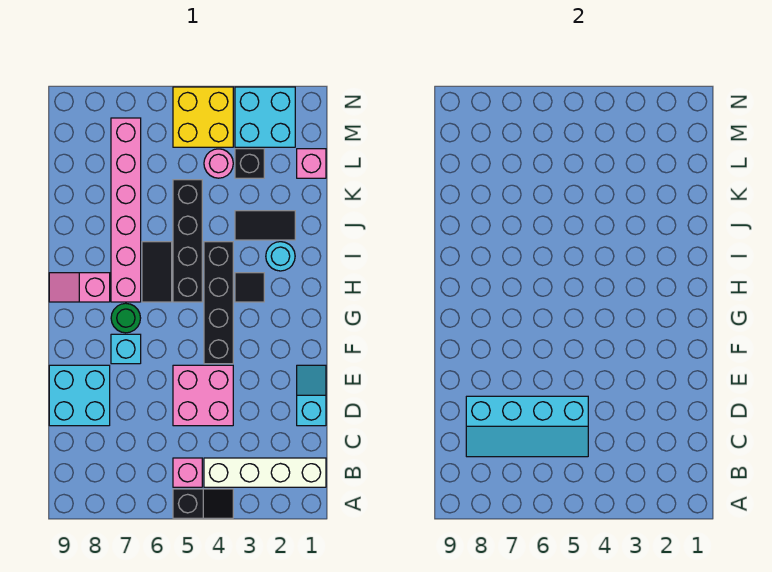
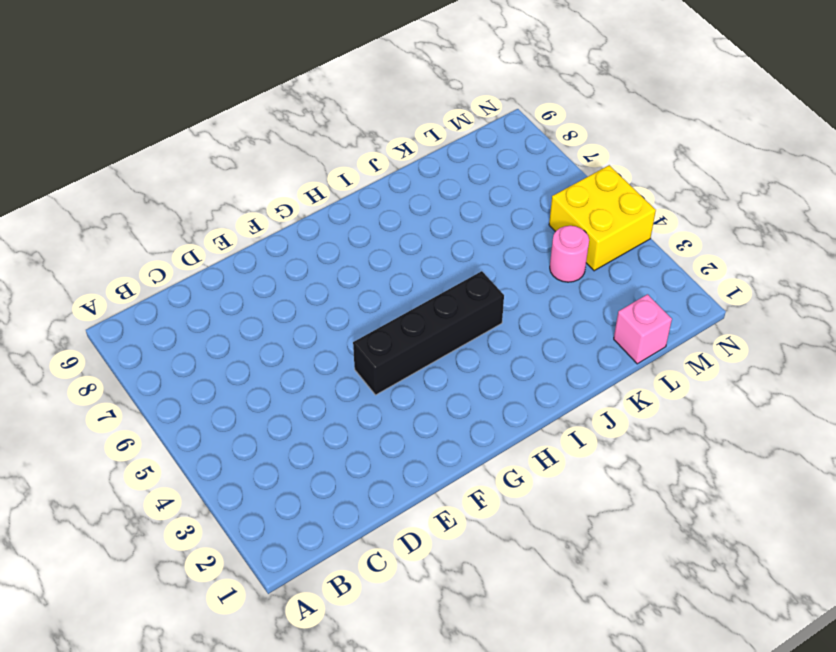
none -> black slope A4:A5 level 1 top 5
none -> white brick B1:B4 level 1
none -> pink brick B5 level 1

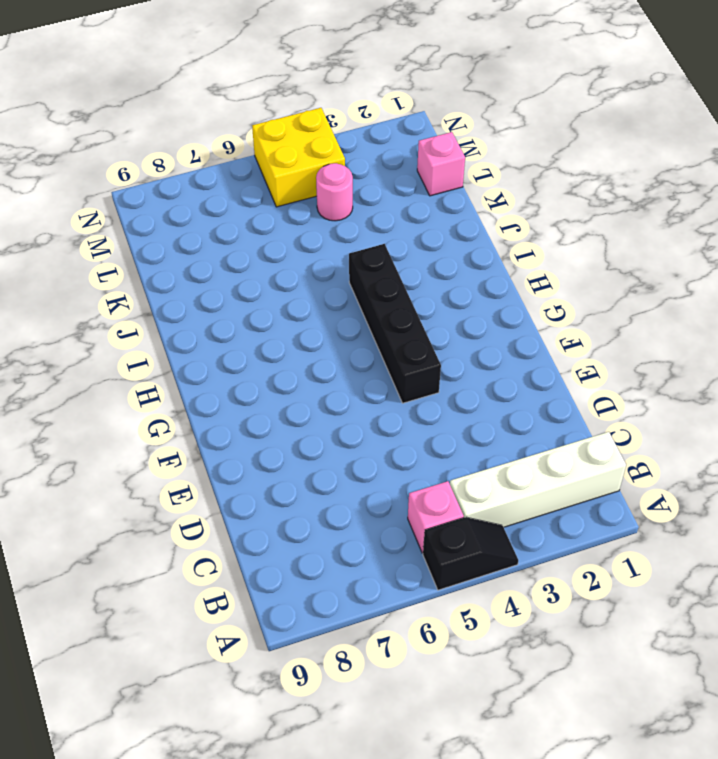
none -> cyan slope D1:E1 level 1 top D
none -> pink brick D4:E5 level 1
none -> cyan brick D8:E9 level 1

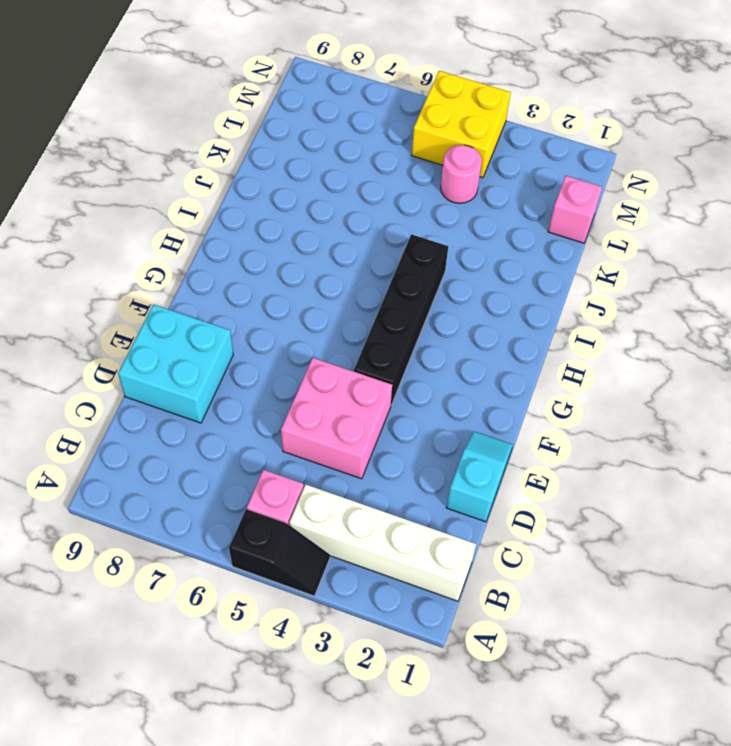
none -> cyan brick F7 level 1
none -> green round brick G7 level 1
none -> black tile H3 level 1

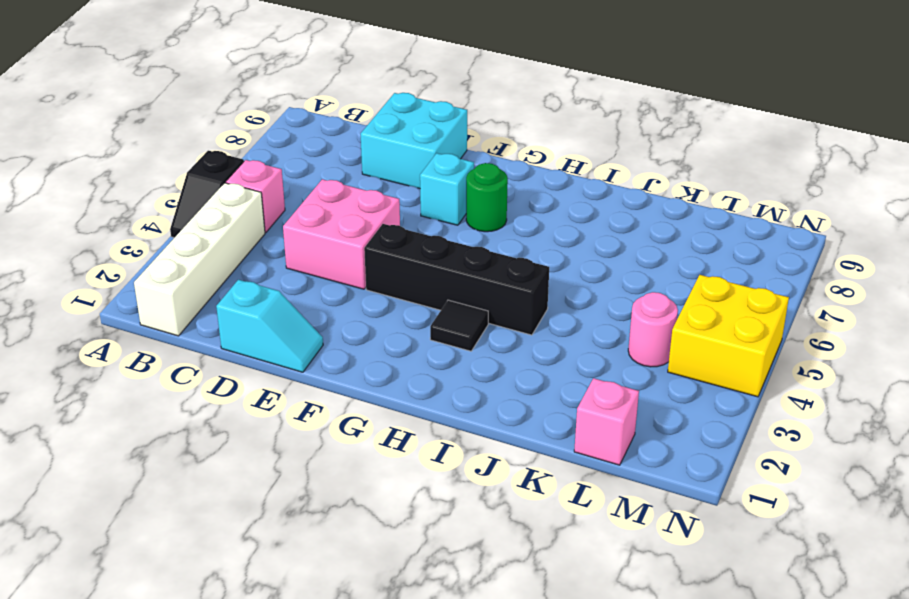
none -> black brick H5:K5 level 1
none -> black tile H6:I6 level 1
none -> pink brick H7:M7 level 1

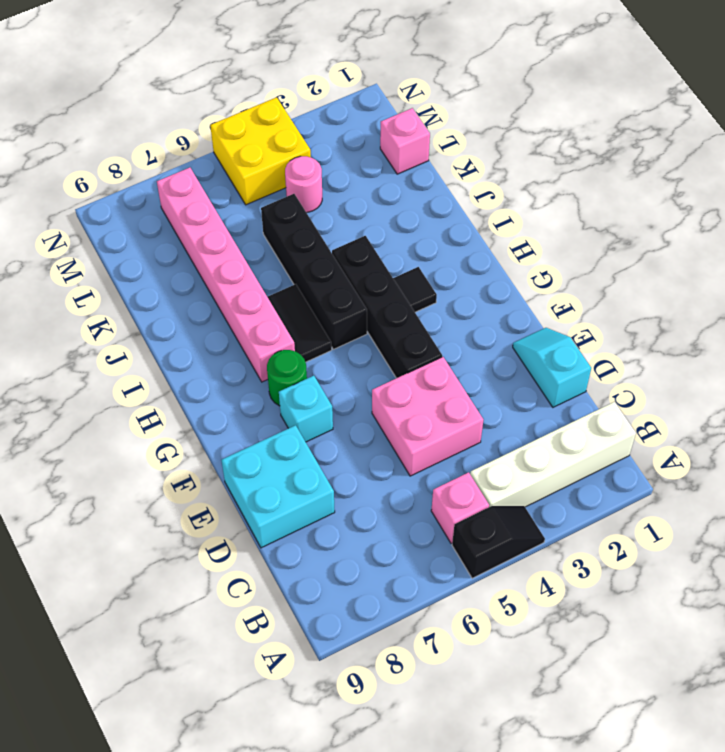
none -> pink slope H8:H9 level 1 top 8
none -> cyan round brick I2 level 1
none -> black tile J2:J3 level 1

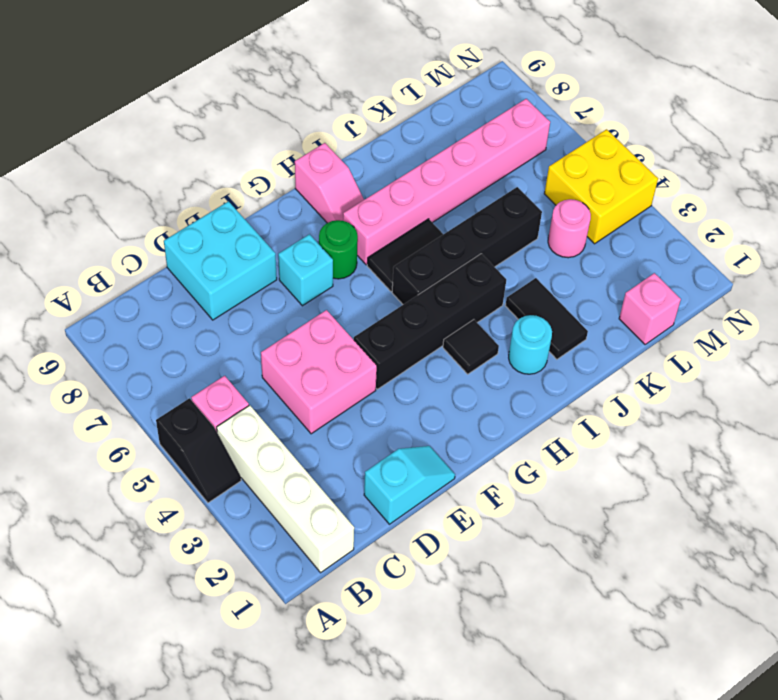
pink slope H8:H9 level 1 top 9 -> pink slope H8:H9 level 1 top 8
none -> black brick L3 level 1
none -> cyan brick M2:N3 level 1
none -> cyan slope C5:D8 level 2 top D

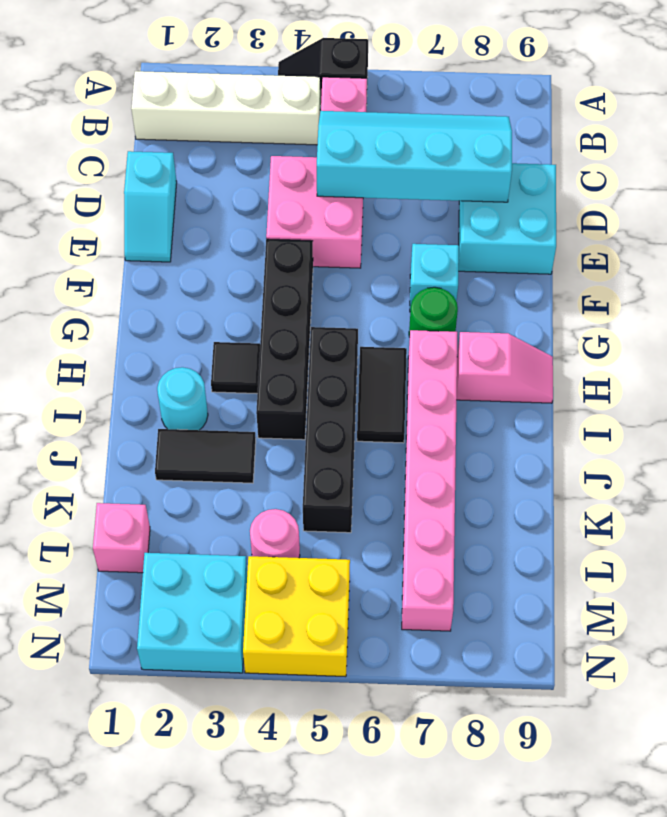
none -> black brick L3 level 1

